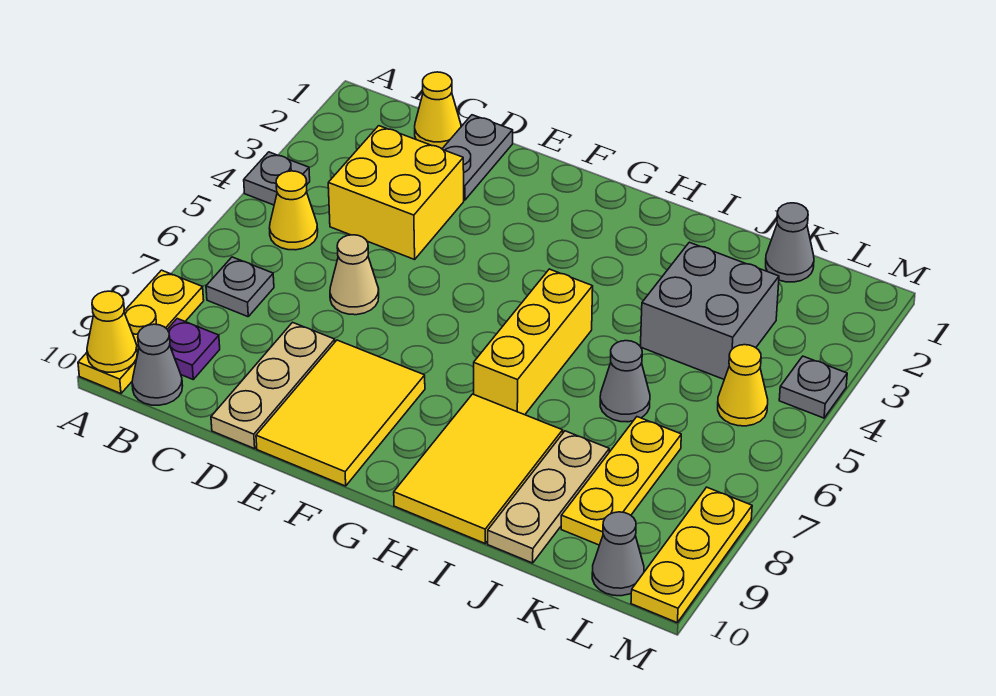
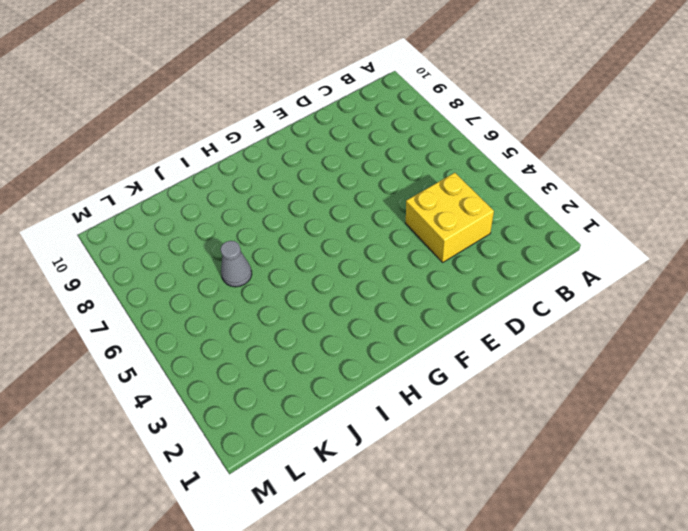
none -> grey plate A4 level 1
none -> yellow plate A8:A10 level 1
none -> yellow cone B5 level 1

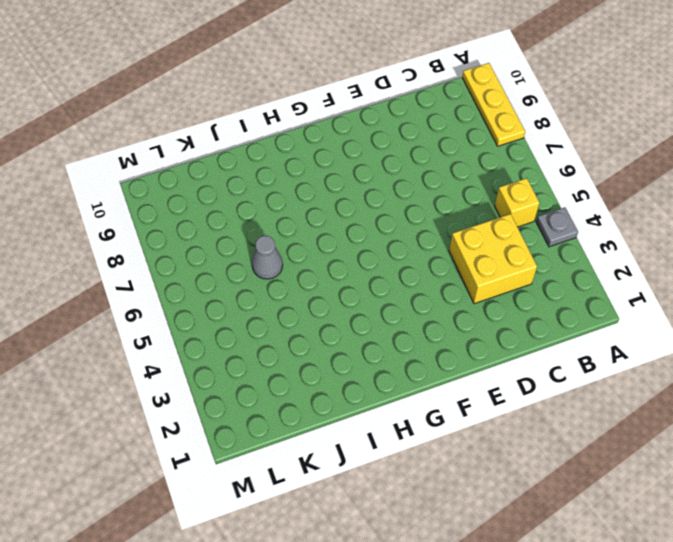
yellow brick B5 level 1 -> yellow cone B5 level 1
none -> grey plate B7 level 1
none -> purple plate B9 level 1
none -> grey cone B10 level 1

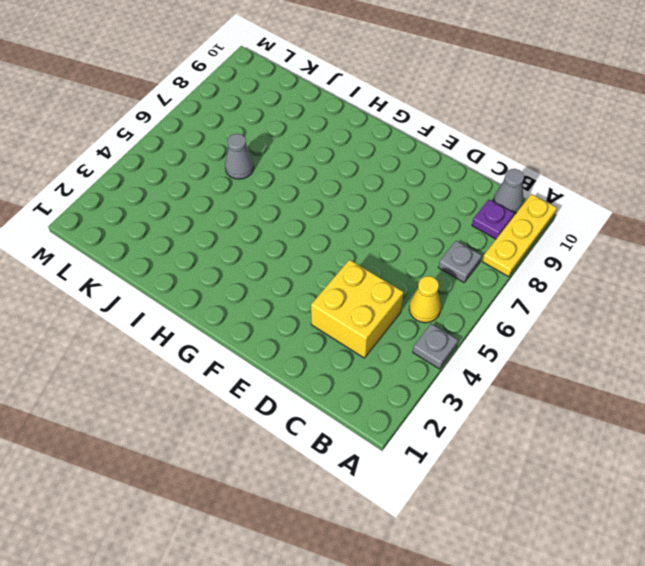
none -> yellow cone C1 level 1
none -> grey plate D1:D2 level 1
none -> tan cone D6 level 1

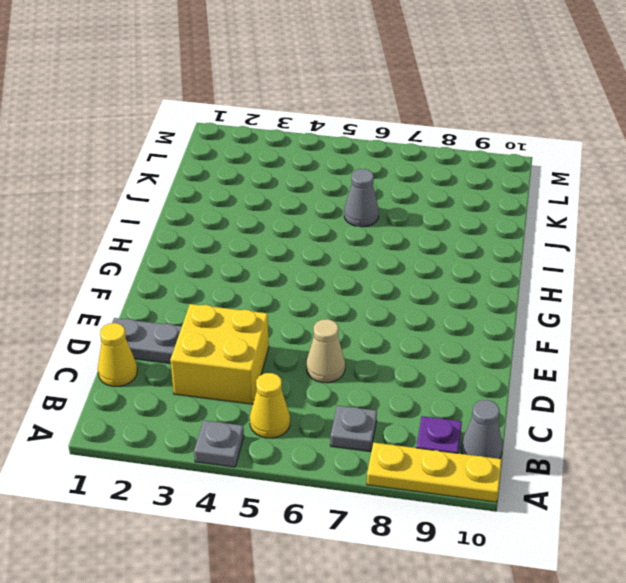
none -> tan plate D8:D10 level 1
none -> yellow tile E8:F10 level 1
none -> yellow brick H5:H7 level 1

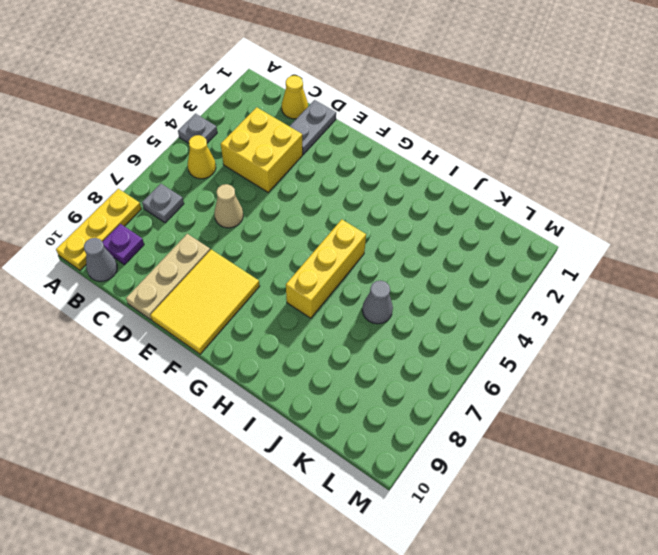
none -> yellow tile H8:I10 level 1
none -> grey brick J3:K4 level 1
none -> tan plate J8:J10 level 1

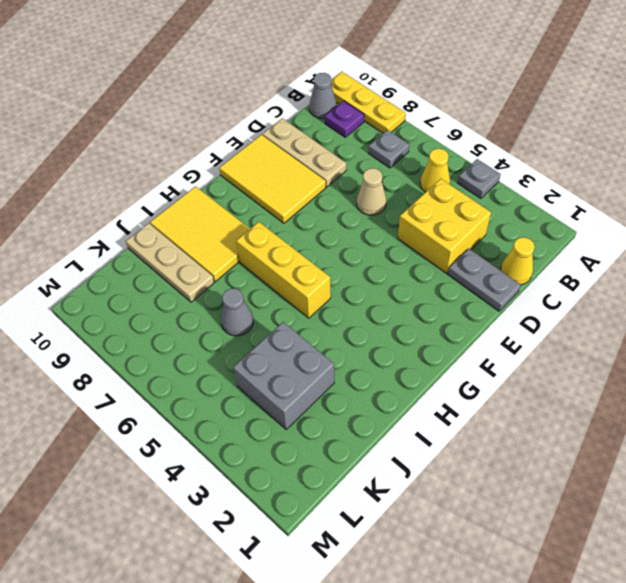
none -> grey cone K1 level 1
none -> yellow plate K7:K9 level 1
none -> yellow cone L5 level 1

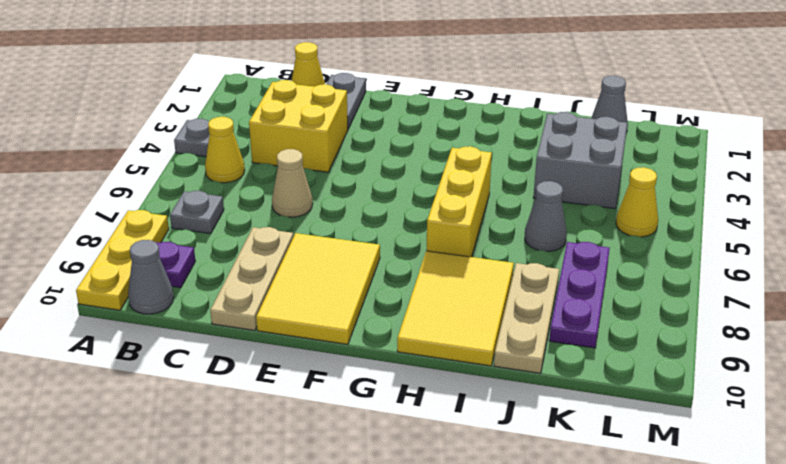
purple plate K7:K9 level 1 -> yellow plate K7:K9 level 1
none -> grey cone L10 level 1
none -> grey plate M4 level 1
none -> yellow plate M8:M10 level 1

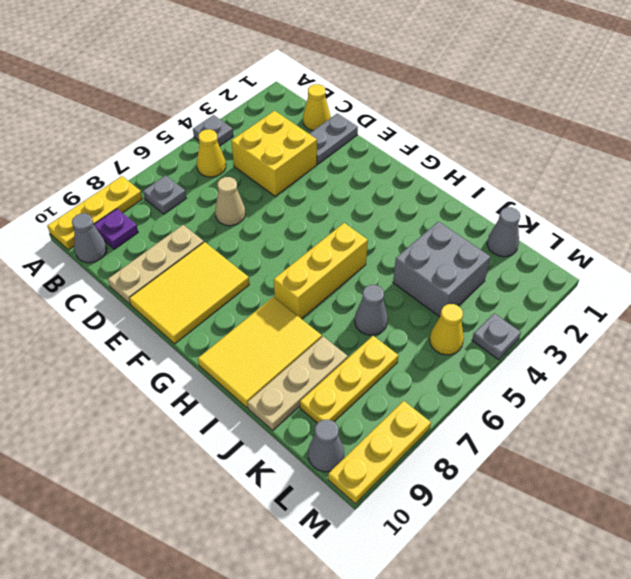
none -> yellow cone A10 level 2

